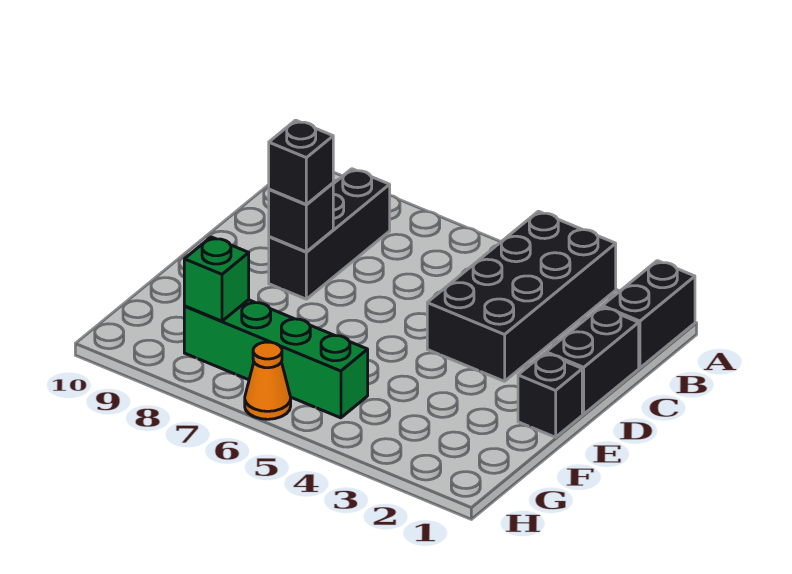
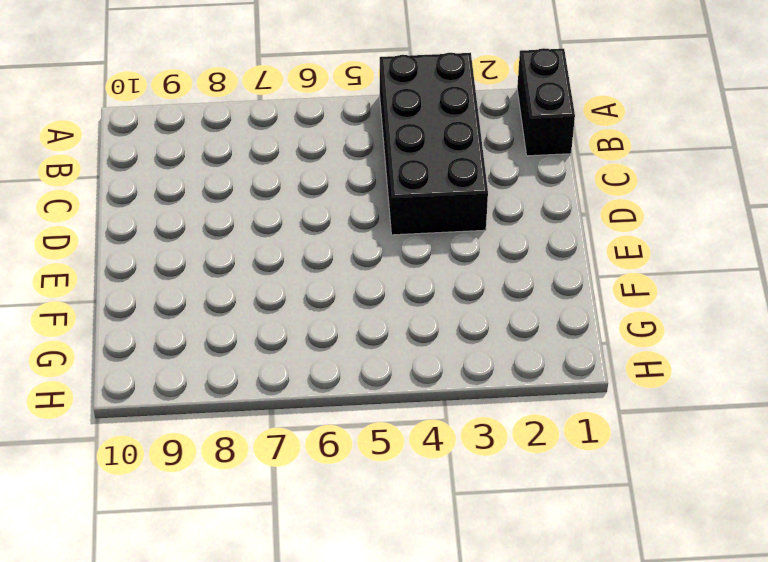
none -> black brick B8:D8 level 1
none -> black brick C1:D1 level 1

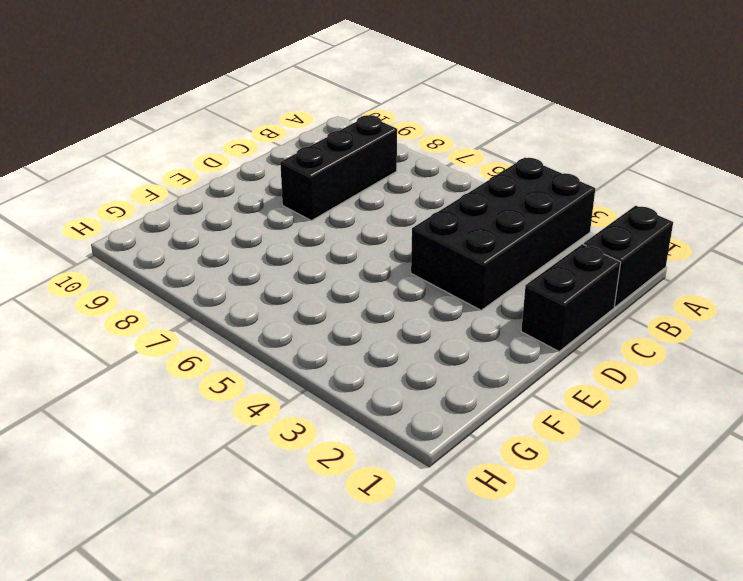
none -> black brick E1 level 1
none -> green brick G5:G8 level 1

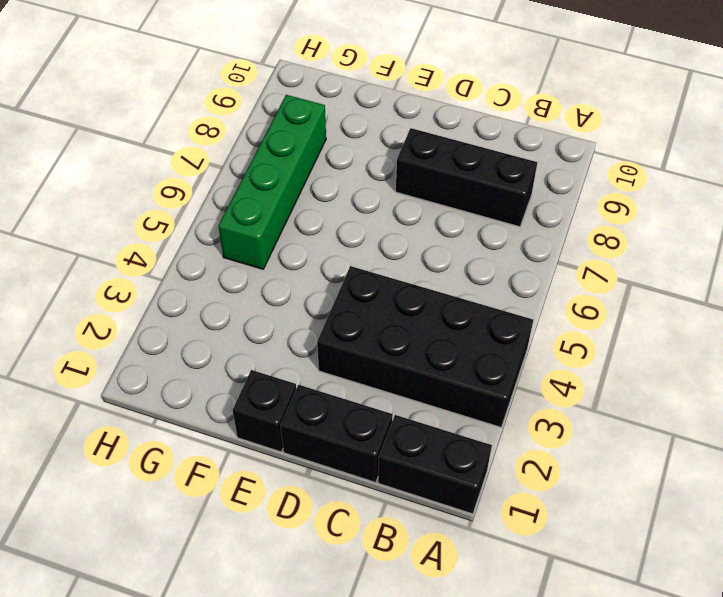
none -> orange cone H6 level 1
none -> black brick D8 level 2

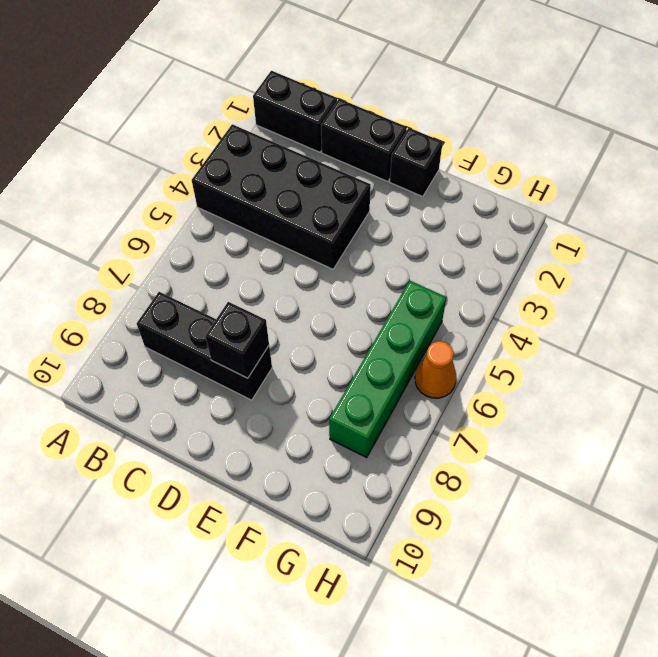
none -> green brick G8 level 2
none -> black brick D8 level 3

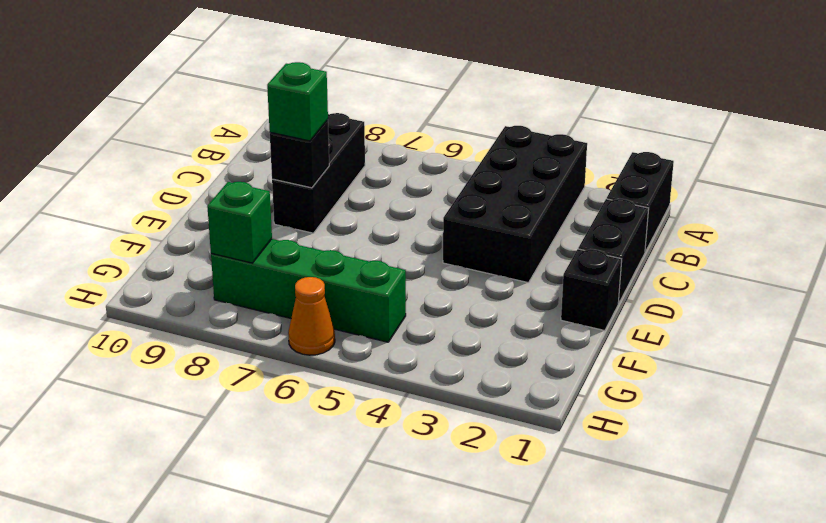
green brick D8 level 3 -> black brick D8 level 3

